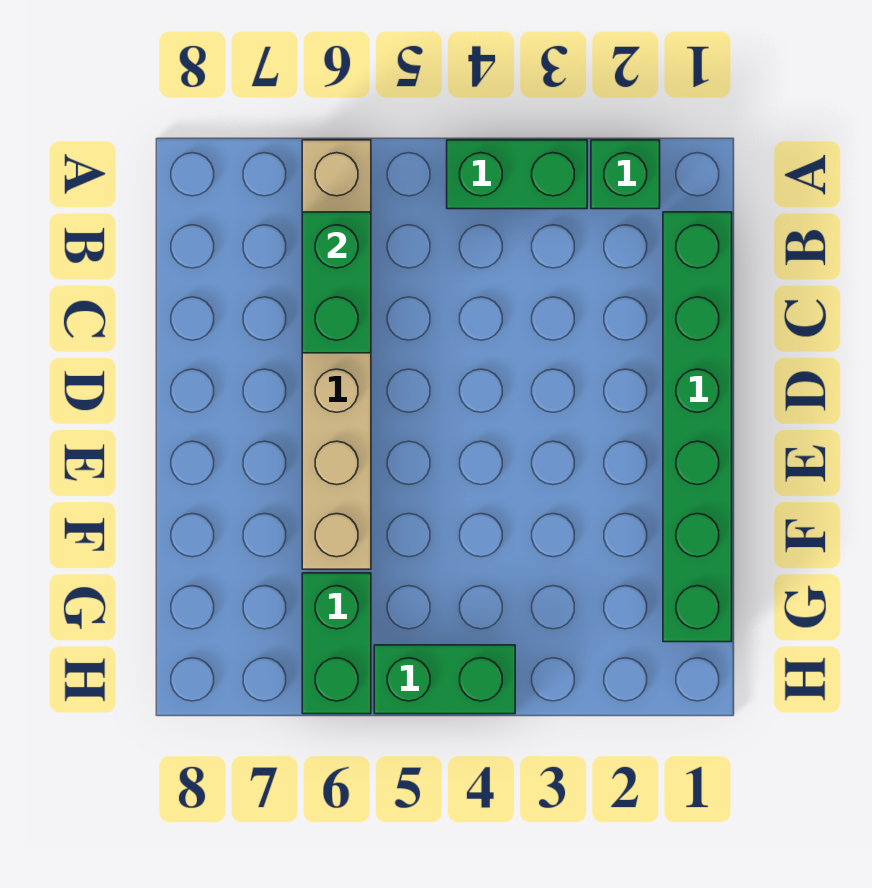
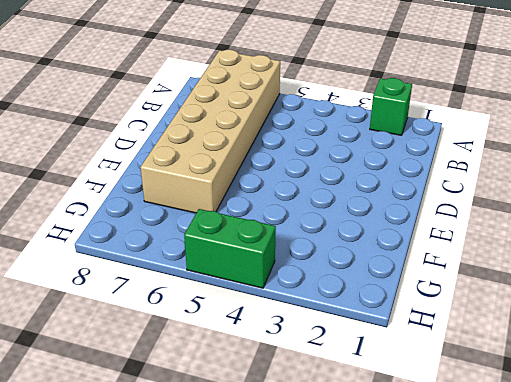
tan brick A6:F7 level 1 -> tan brick A6:F6 level 1
none -> green brick A3:A4 level 1
none -> green brick B1:G1 level 1

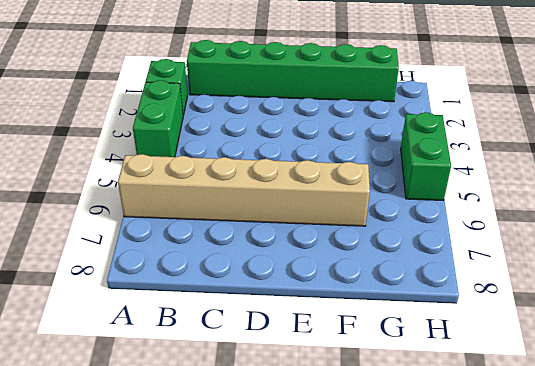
none -> green brick G6:H6 level 1
none -> green brick B6:C6 level 2

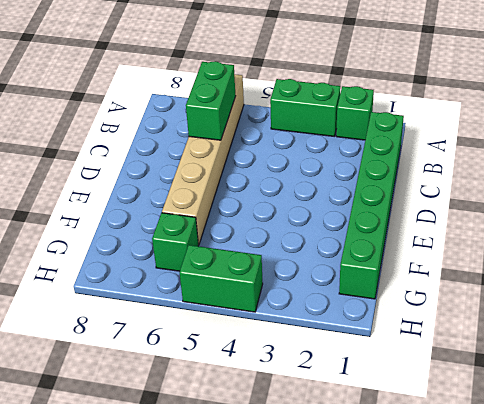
green brick G6 level 1 -> green brick G6:H6 level 1

